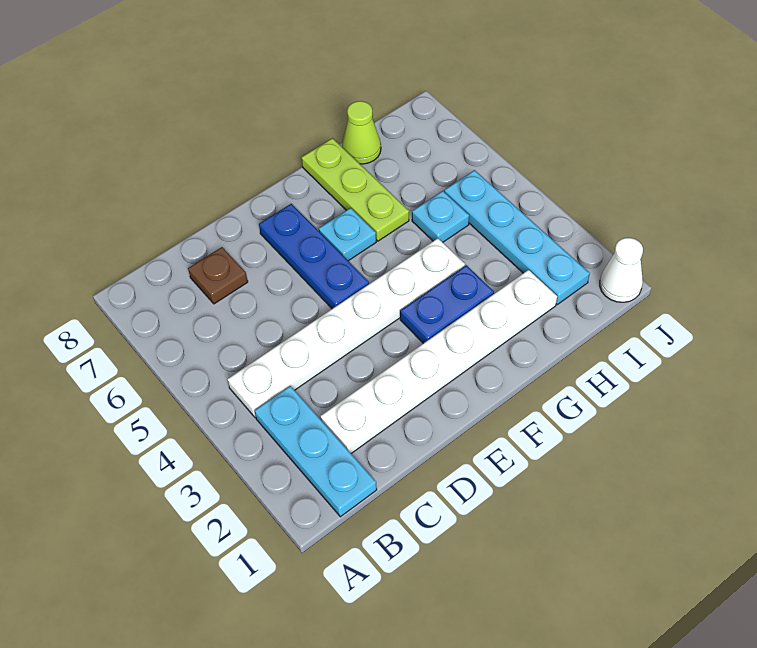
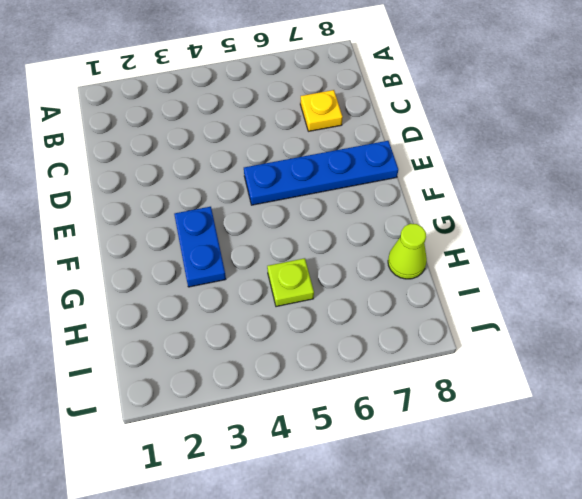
yellow plate C7 level 1 -> brown plate C7 level 1
blue plate E5:E8 level 1 -> blue plate E5:E7 level 1
lime plate H5 level 1 -> cyan plate H5 level 1
none -> cyan plate B1:B3 level 1
none -> white plate B4:G4 level 1
none -> white plate C2:H2 level 1

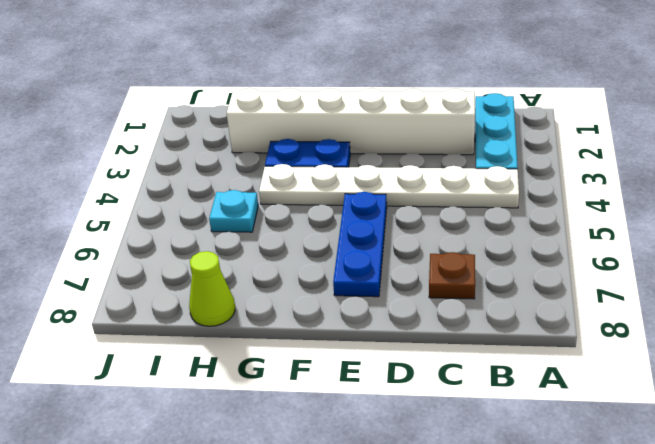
white brick C2:H2 level 1 -> white plate C2:H2 level 1
none -> cyan plate F6 level 1
none -> lime plate G6:G8 level 1
none -> cyan plate I2:I5 level 1

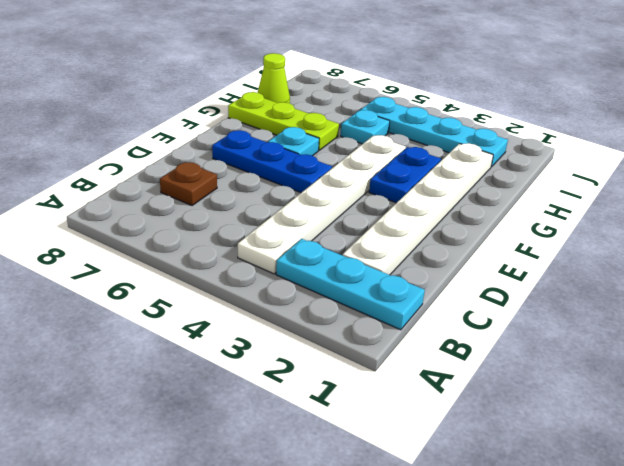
none -> white cone J1 level 1

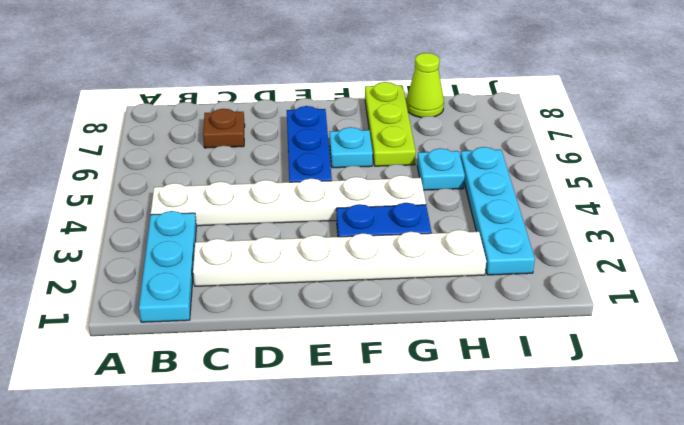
none -> white cone J1 level 1

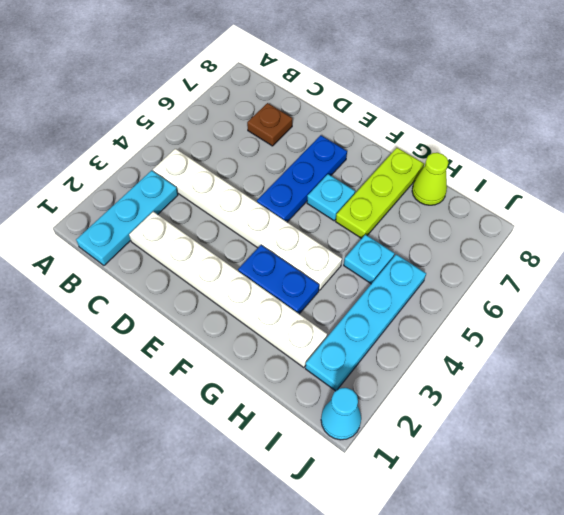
cyan cone J1 level 1 -> white cone J1 level 1

